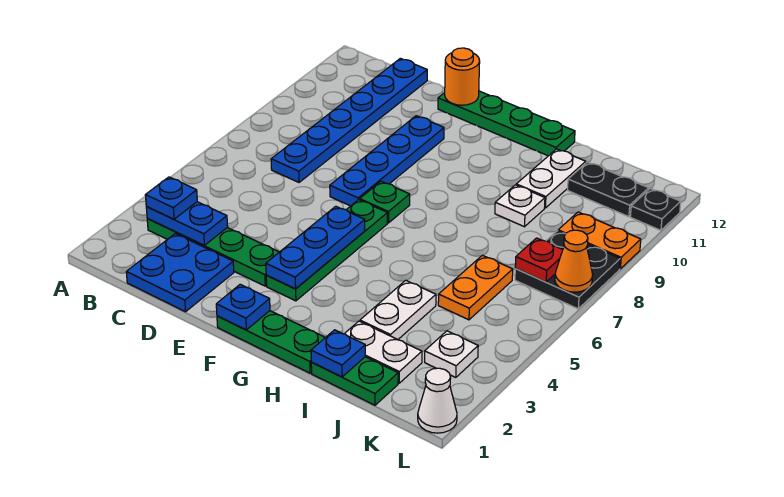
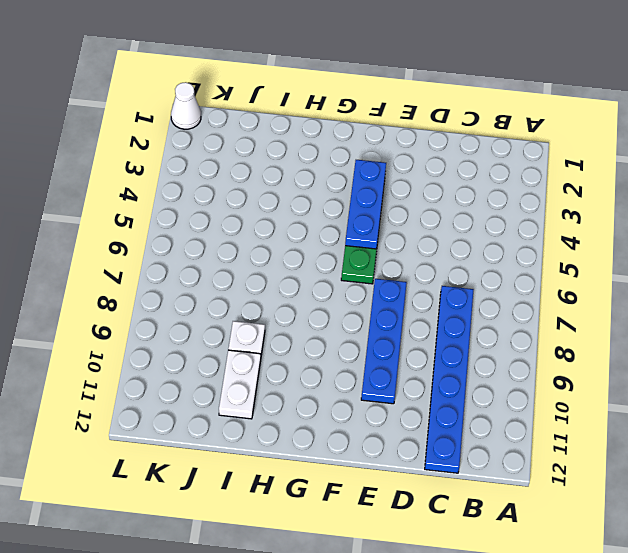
none -> green plate B3:E3 level 1
none -> blue plate C1:D2 level 1
none -> green plate E12:H12 level 1

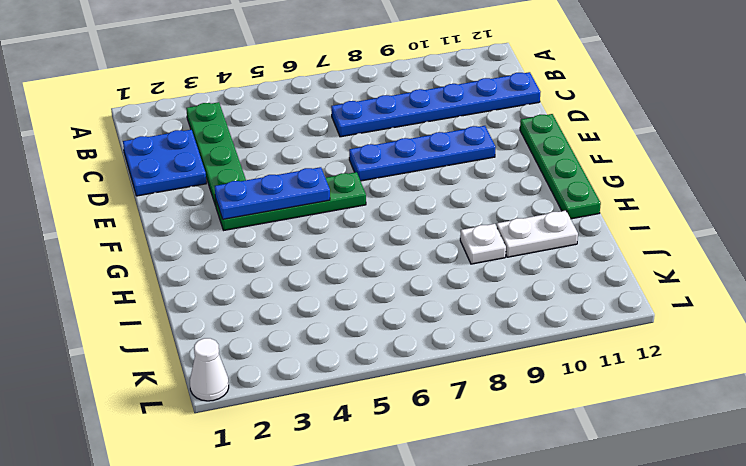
none -> green plate F1:H1 level 1
none -> green plate F7 level 1
none -> green plate I1:J1 level 1

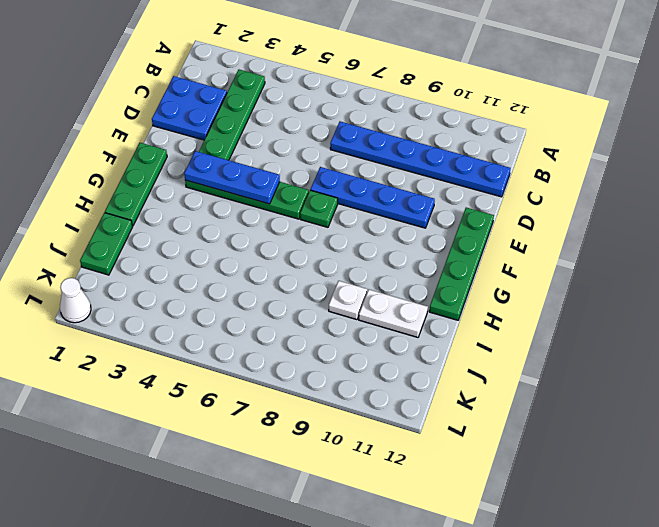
none -> white plate I2:J2 level 1
none -> white plate I3:I4 level 1
none -> orange plate J5:J6 level 1

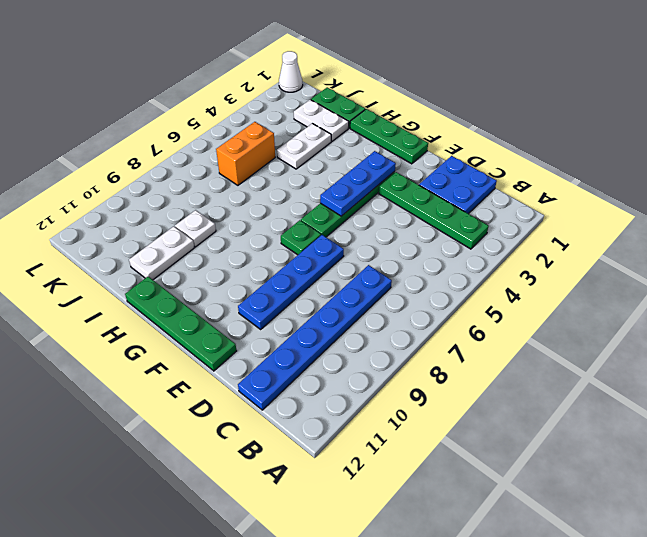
orange brick J5:J6 level 1 -> orange plate J5:J6 level 1
none -> black plate J11:K11 level 1
none -> white plate K3 level 1
none -> black plate K7:L8 level 1

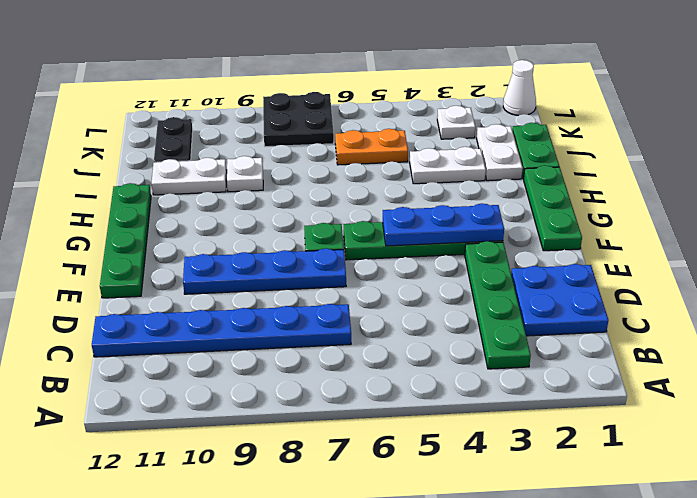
none -> orange plate K9:L9 level 1
none -> black plate L11 level 1
none -> blue plate B3:C3 level 2

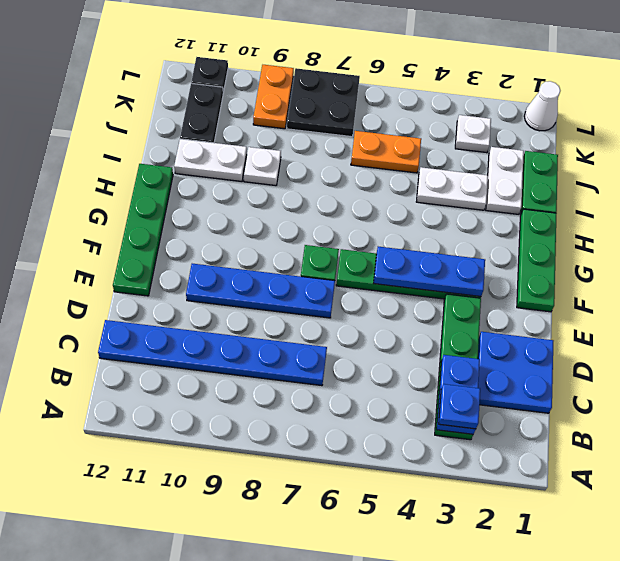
none -> orange round brick E12 level 2
none -> blue plate F1 level 2
none -> blue plate I1 level 2

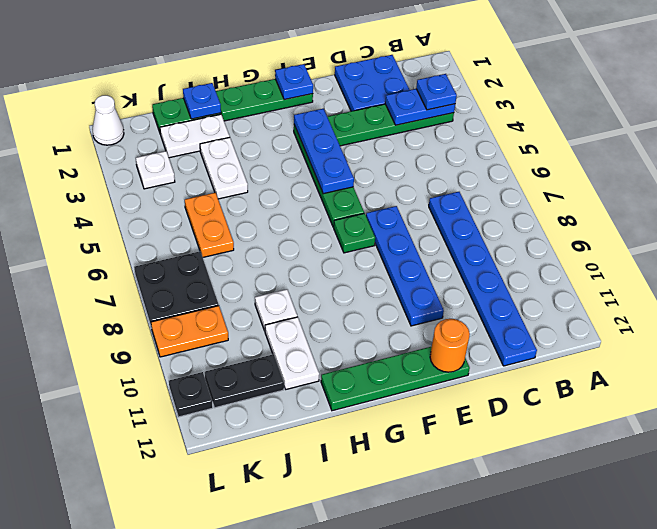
none -> red plate K7 level 2
none -> orange cone L7 level 2

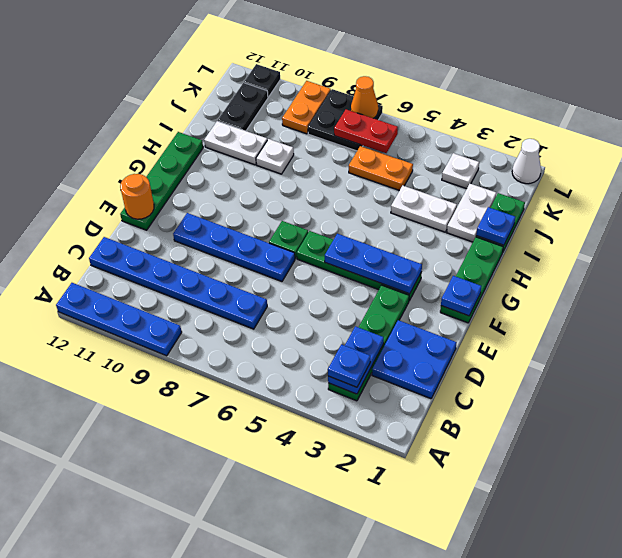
blue plate A9:A12 level 1 -> none
red plate K6:K7 level 2 -> red plate K7 level 2

